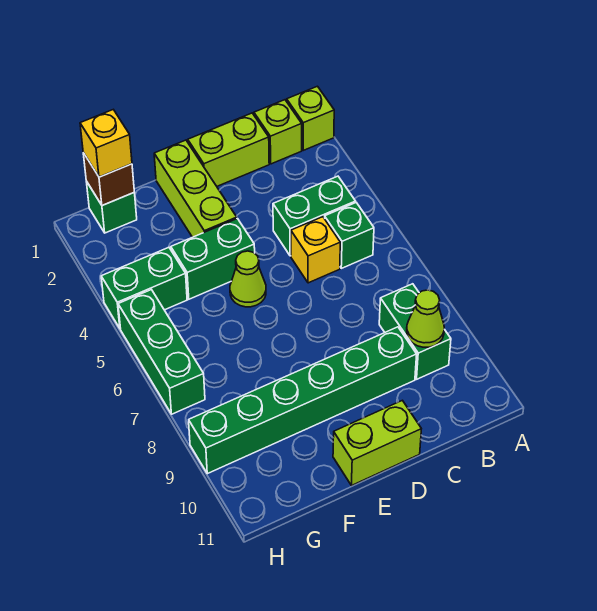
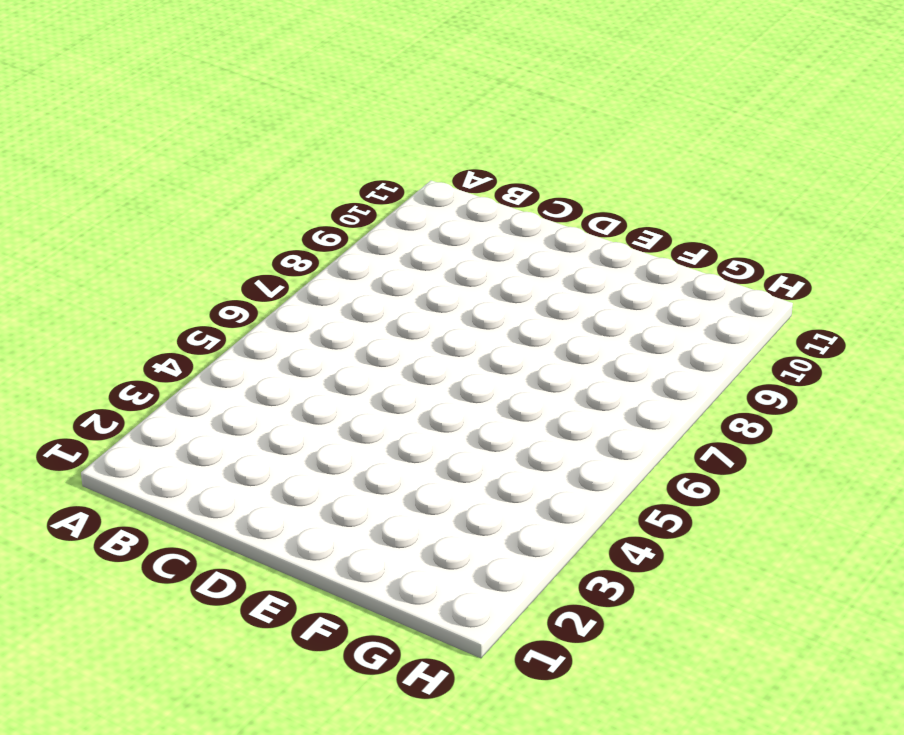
none -> lime brick A1 level 1
none -> lime brick B1 level 1
none -> green brick B4:C4 level 1

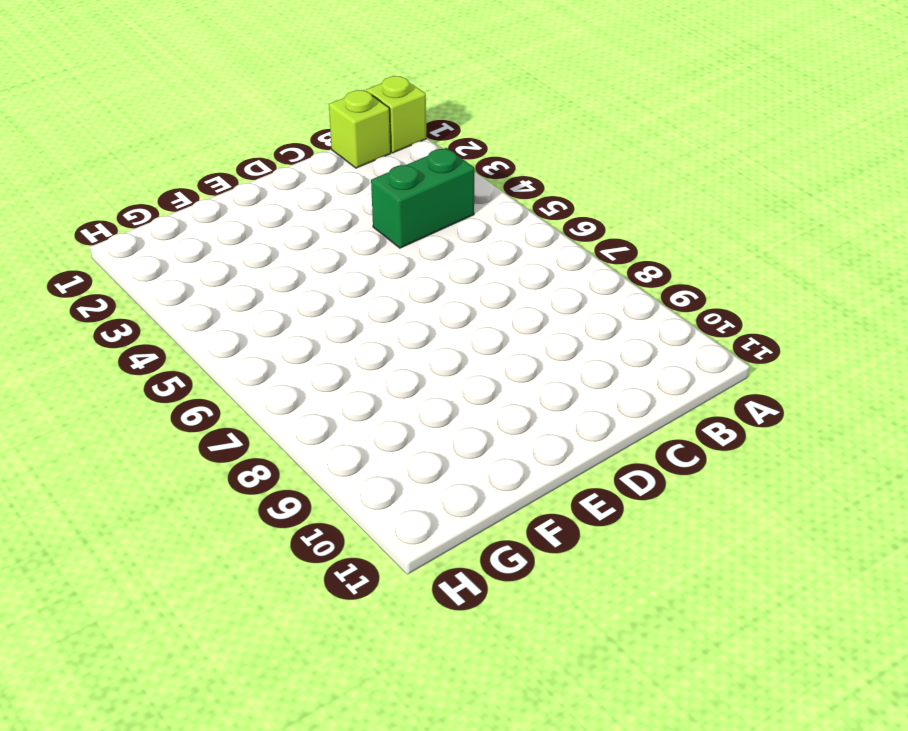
none -> green brick B5 level 1
none -> green brick B8:B9 level 1
none -> lime brick C1:D1 level 1

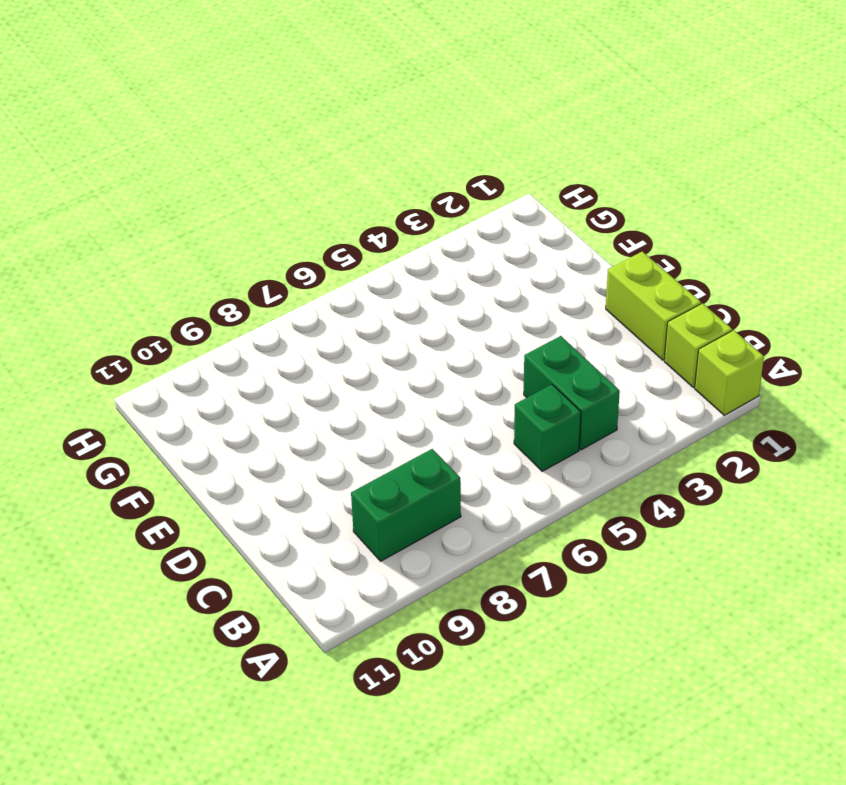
none -> yellow brick C5 level 1
none -> green brick C9:H9 level 1
none -> lime brick D11:E11 level 1

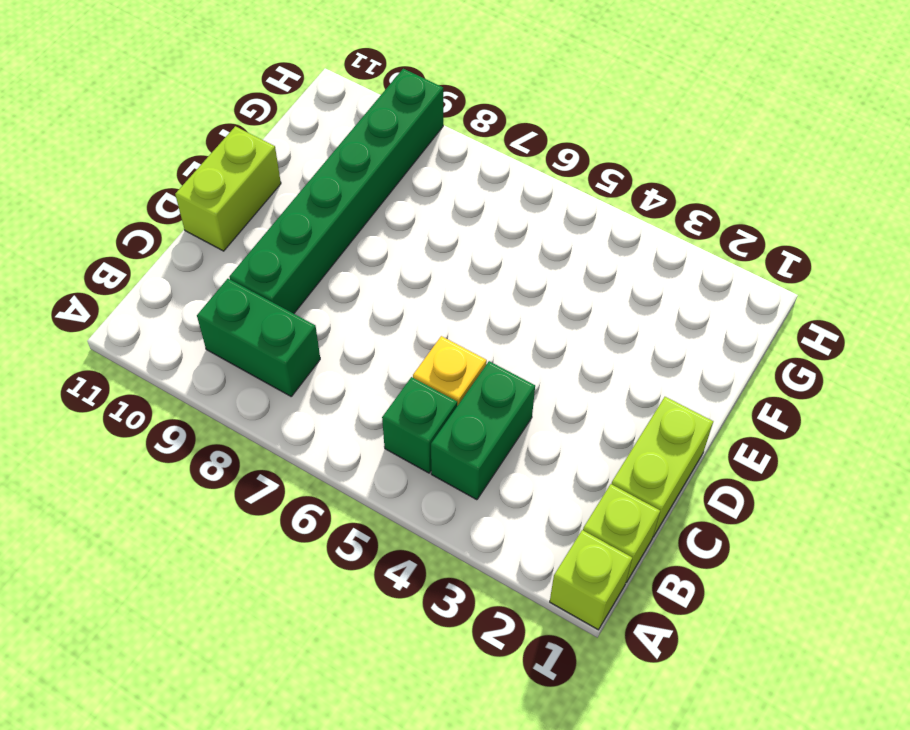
none -> lime brick E1:E3 level 1
none -> green brick E4:F4 level 1
none -> lime cone E5 level 1

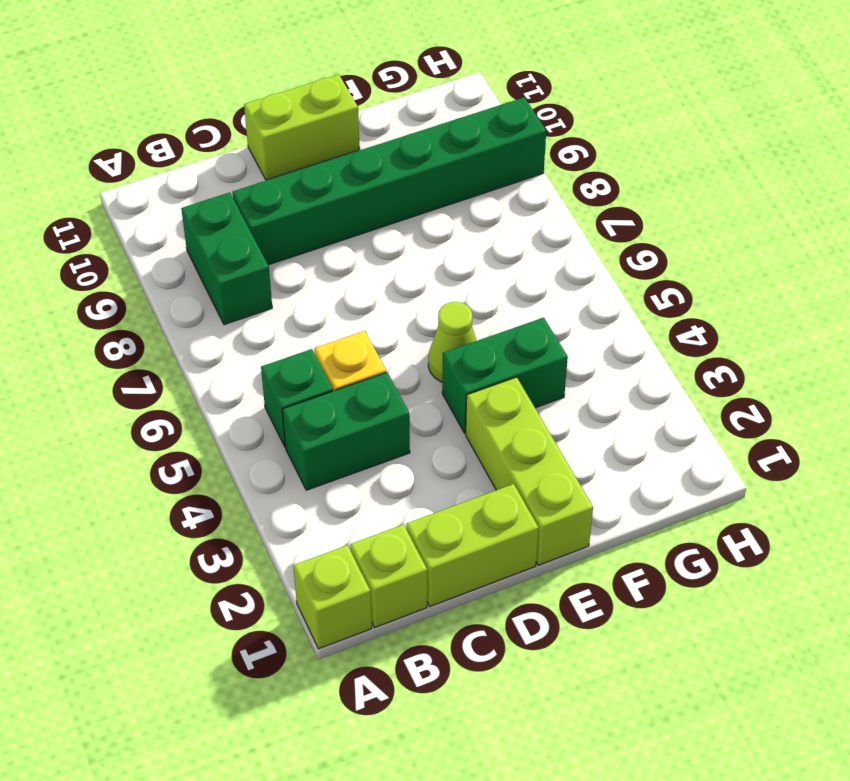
none -> green brick G1 level 1
none -> green brick G4:H4 level 1
none -> green brick H5:H7 level 1

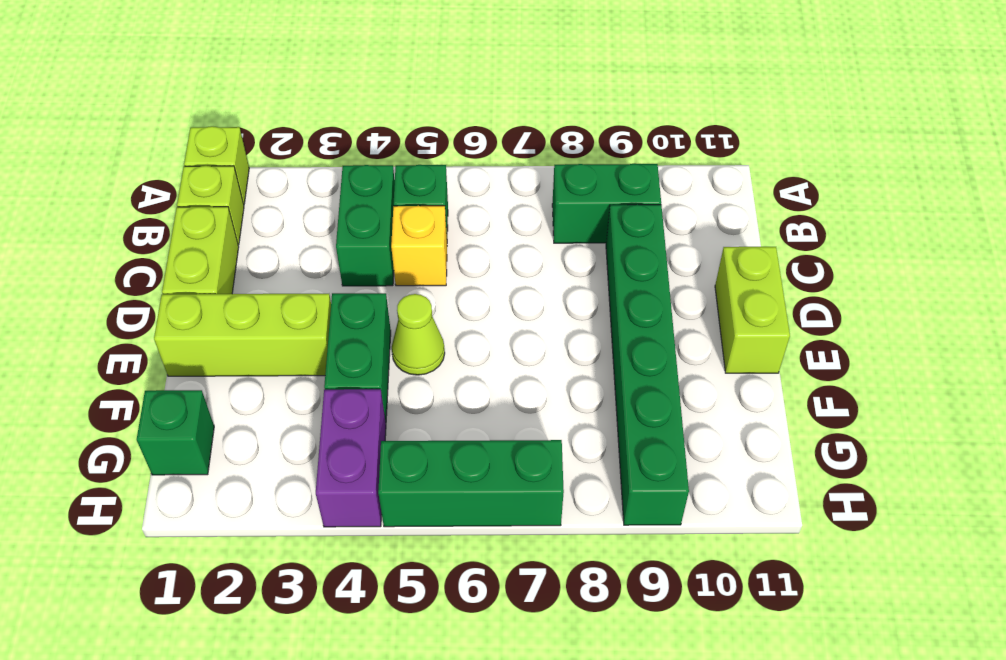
purple brick G4:H4 level 1 -> green brick G4:H4 level 1
none -> lime cone B9 level 2
none -> brown brick G1 level 2
none -> yellow brick G1 level 3

